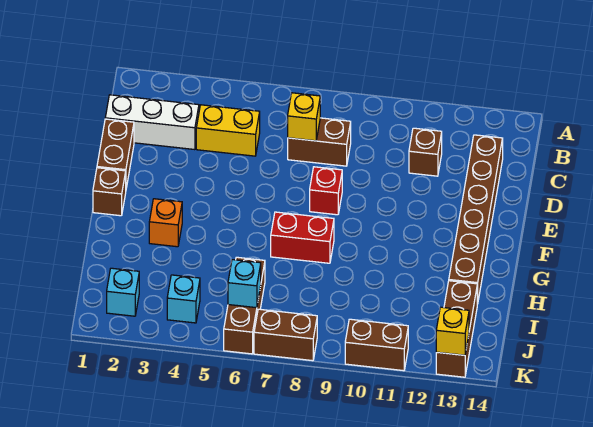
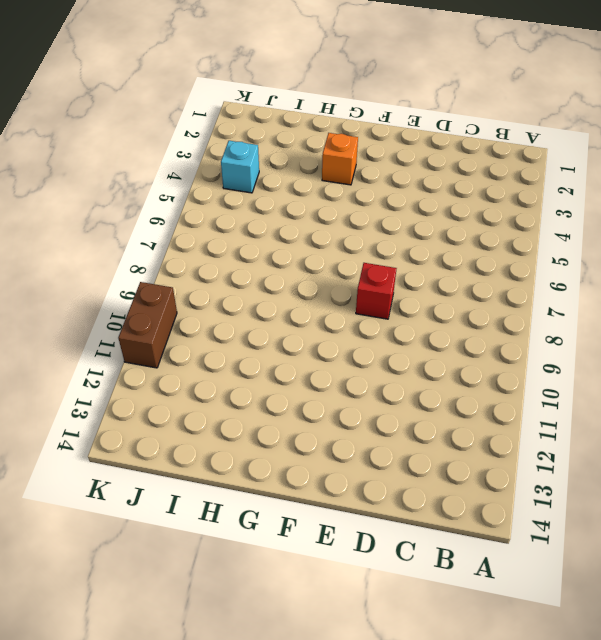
none -> white brick C1:C3 level 1
none -> yellow brick C4:C5 level 1
none -> brown brick C7:C8 level 1

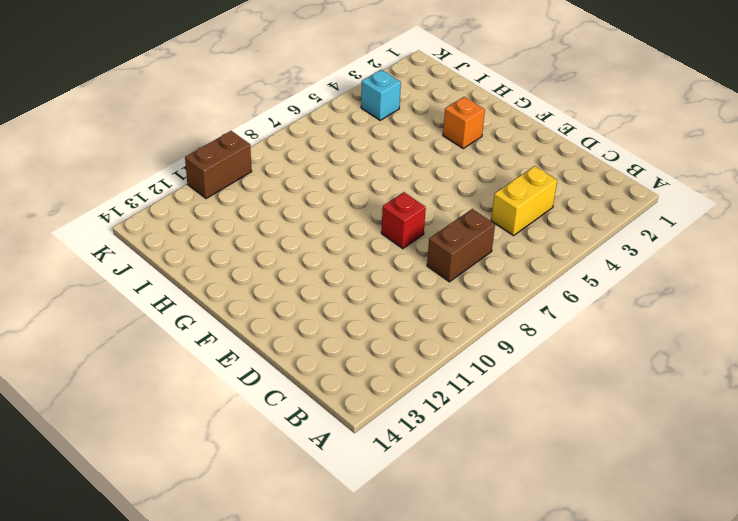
none -> white brick C1:C3 level 1
none -> brown brick C11 level 1
none -> brown brick C13:H13 level 1

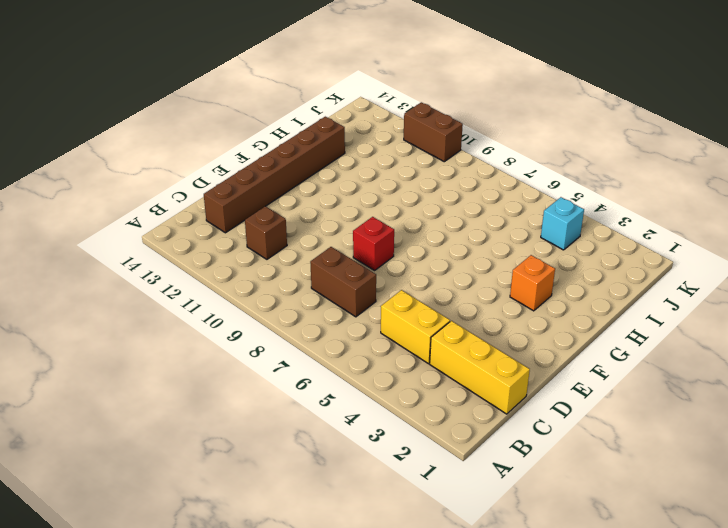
yellow brick C1:C3 level 1 -> white brick C1:C3 level 1
none -> brown brick D1:E1 level 1
none -> brown brick F1 level 1
none -> red brick G7:G8 level 1

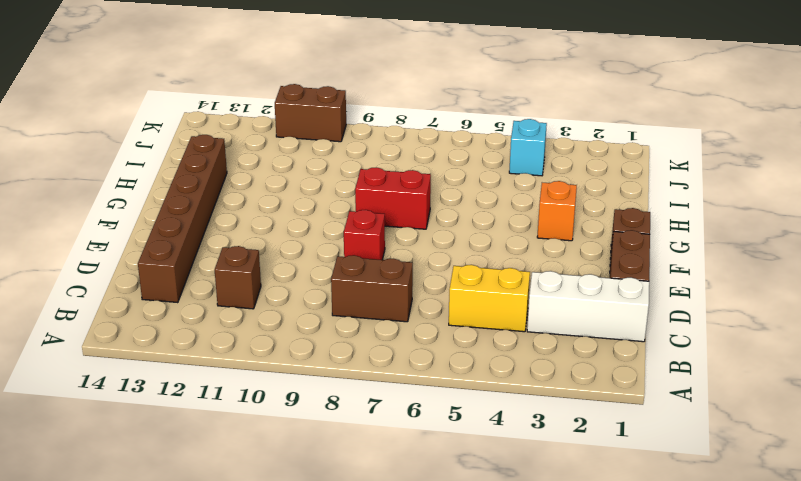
none -> brown brick I6:K6 level 1
none -> brown brick I13:K13 level 1
none -> cyan brick J2 level 1

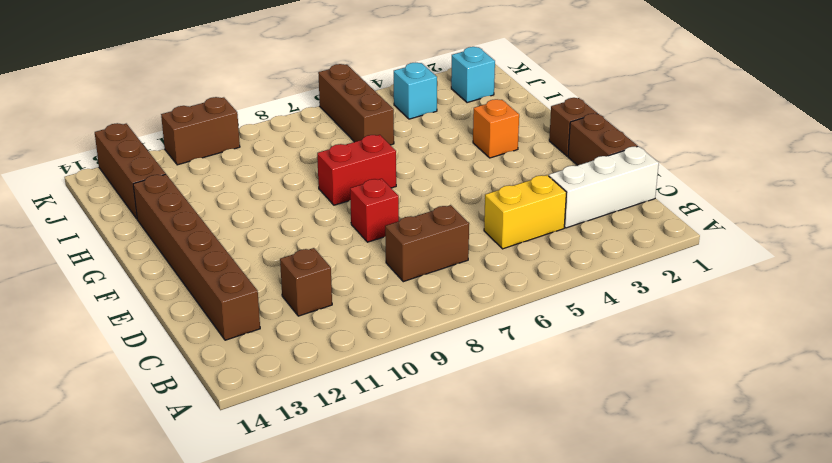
none -> brown brick K7:K8 level 1
none -> yellow brick C7 level 2
none -> cyan brick J6 level 2

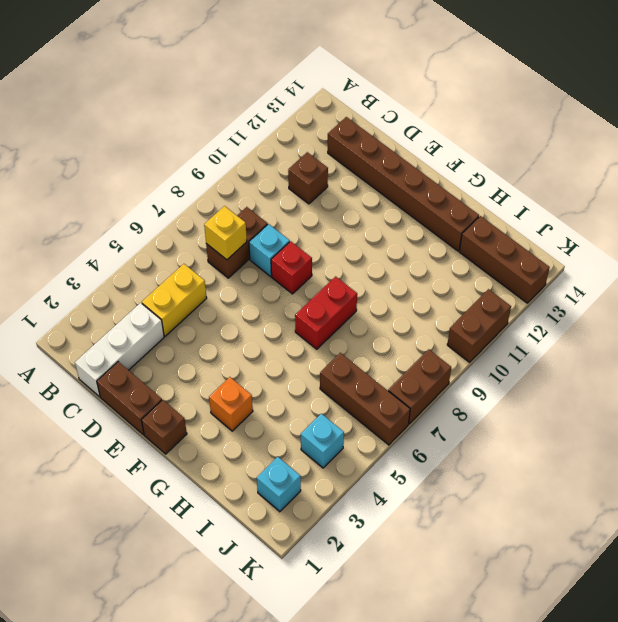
cyan brick D8 level 1 -> cyan brick J6 level 2
none -> yellow brick K13 level 2

